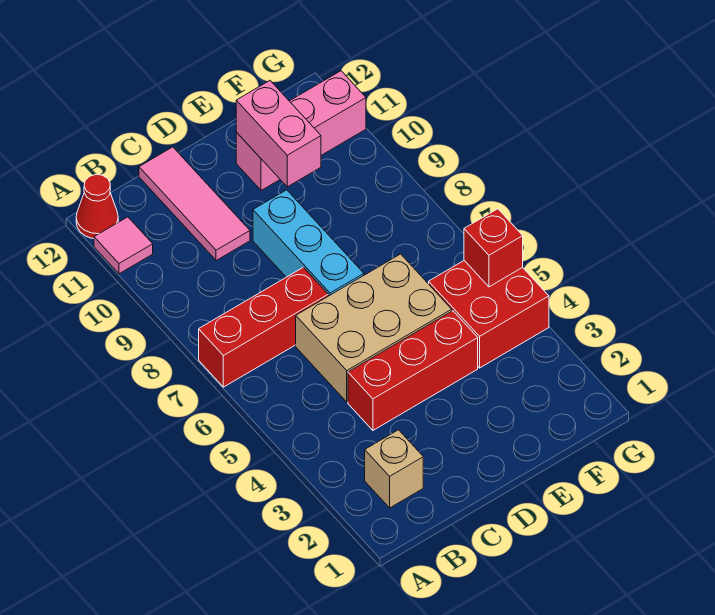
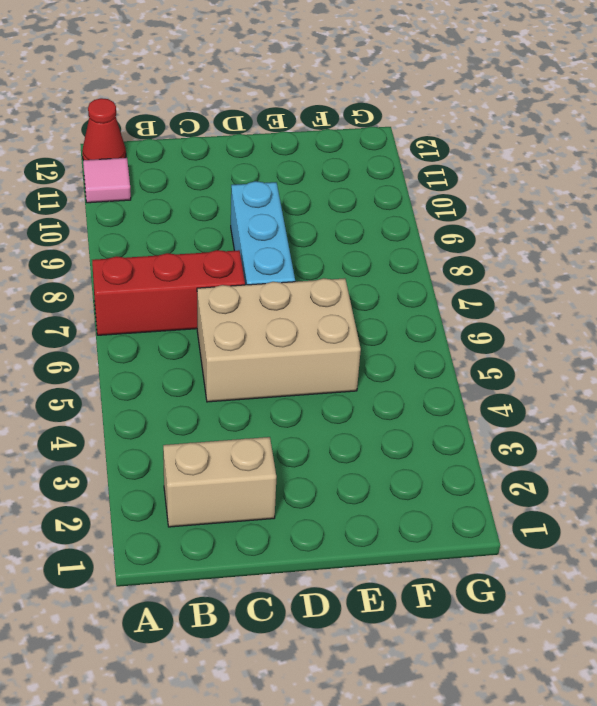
tan brick B2:C2 level 1 -> tan brick B2 level 1
none -> red brick C4:E4 level 1
none -> pink tile C10:C12 level 1
none -> pink brick E11:G11 level 1

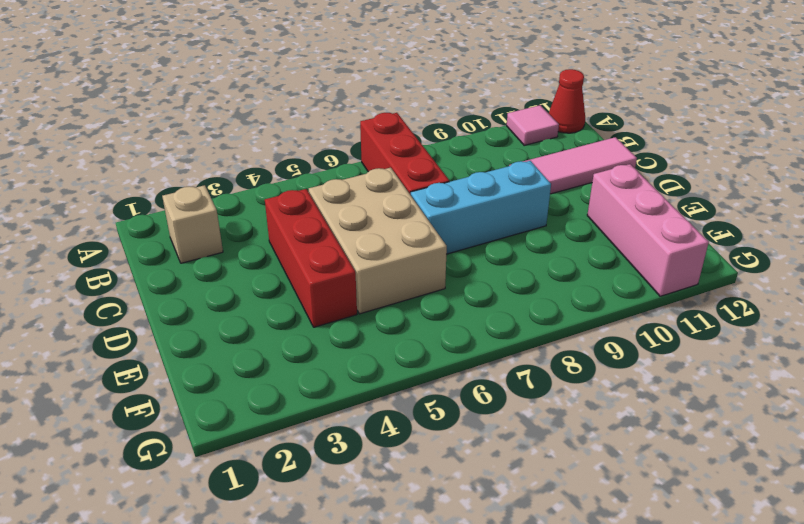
none -> red brick F4:G5 level 1
none -> pink brick E10:E11 level 2
none -> red brick G5 level 2

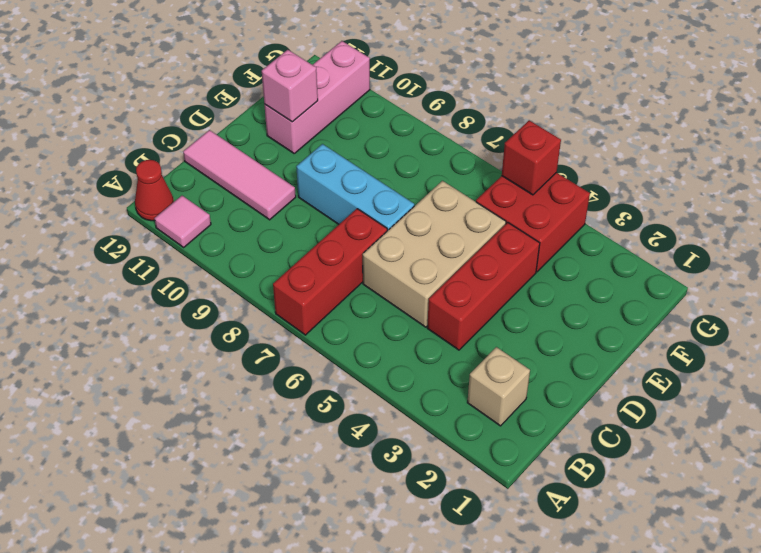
pink brick E11 level 2 -> pink brick E10:E11 level 2

